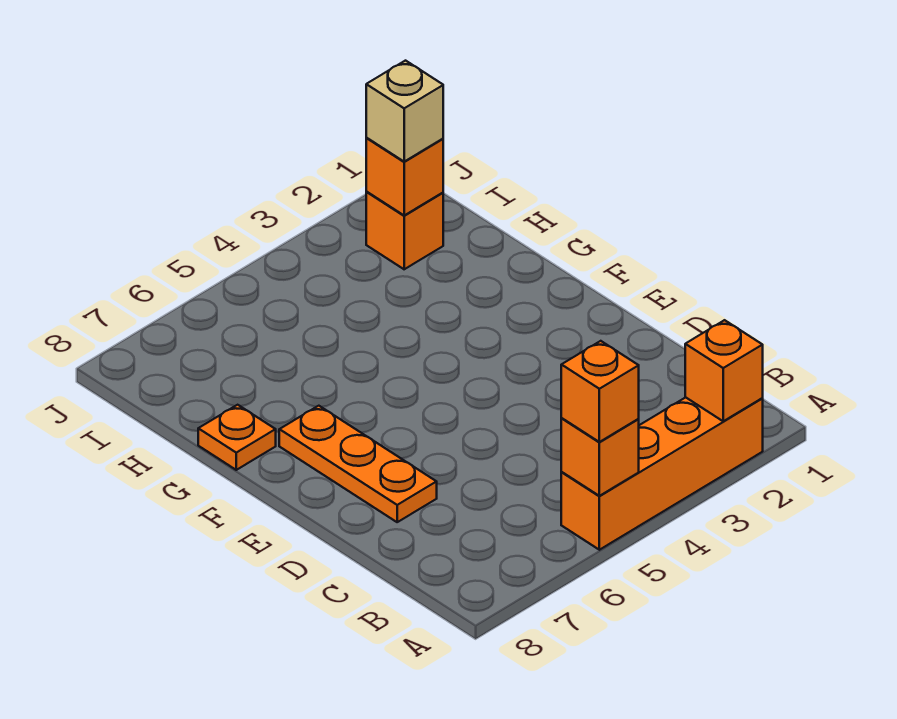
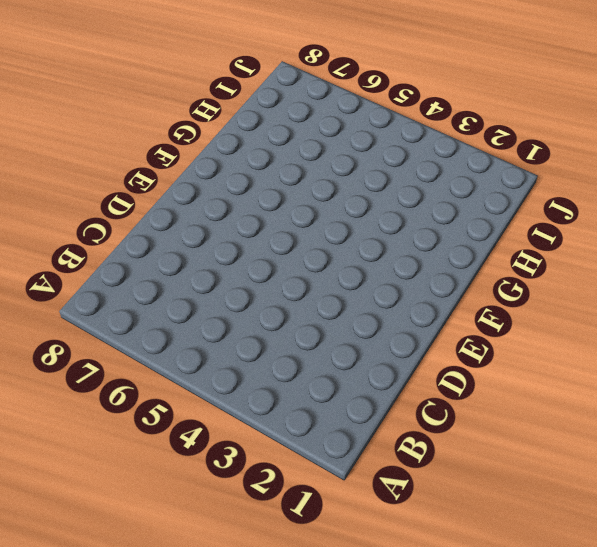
none -> orange brick A2:A5 level 1
none -> orange plate D7:F7 level 1

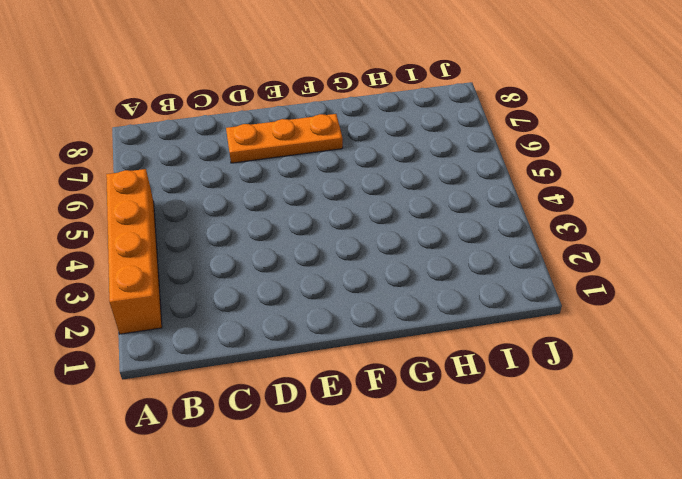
none -> orange plate G8 level 1
none -> orange brick I2 level 1

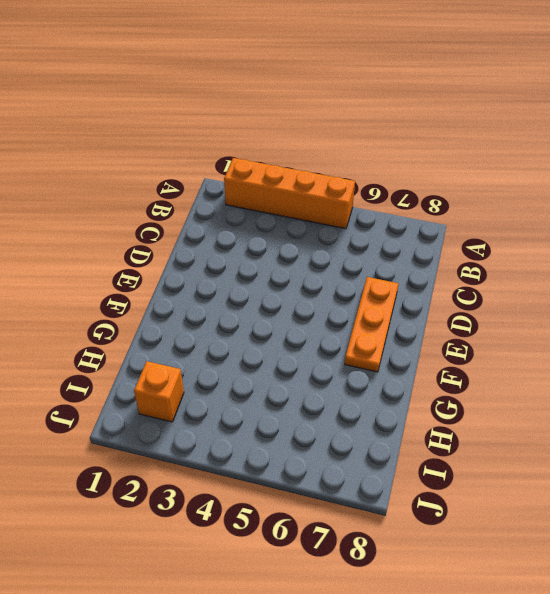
none -> orange plate G8 level 1
none -> orange brick A2 level 2

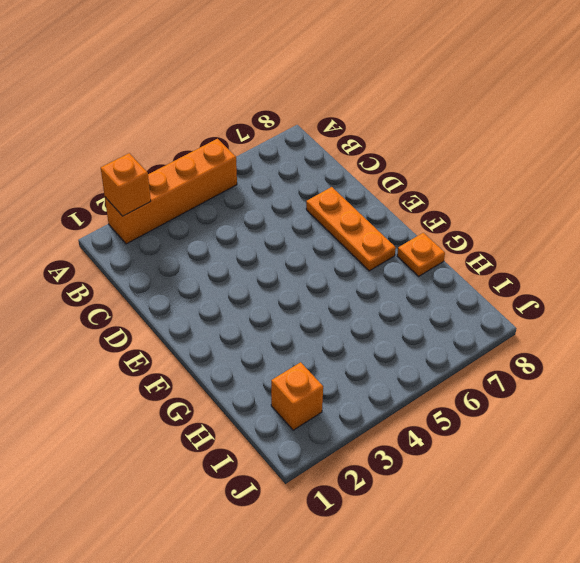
none -> orange brick A5 level 2
none -> orange brick I2 level 2

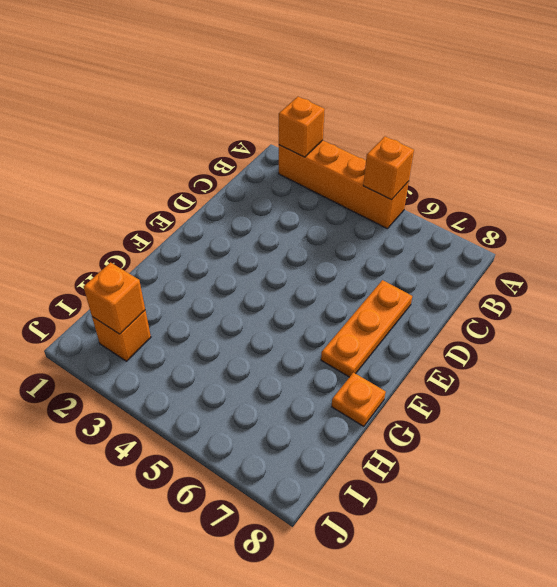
none -> orange brick A5 level 3
none -> tan brick I2 level 3

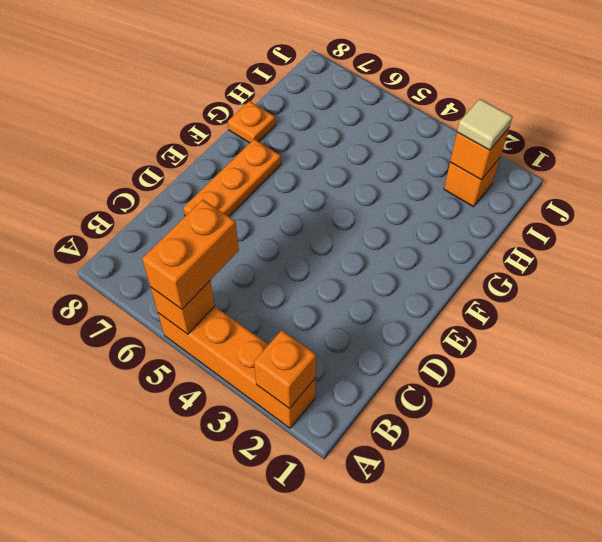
orange brick A5:B5 level 3 -> orange brick A5 level 3
tan tile I2 level 3 -> tan brick I2 level 3

